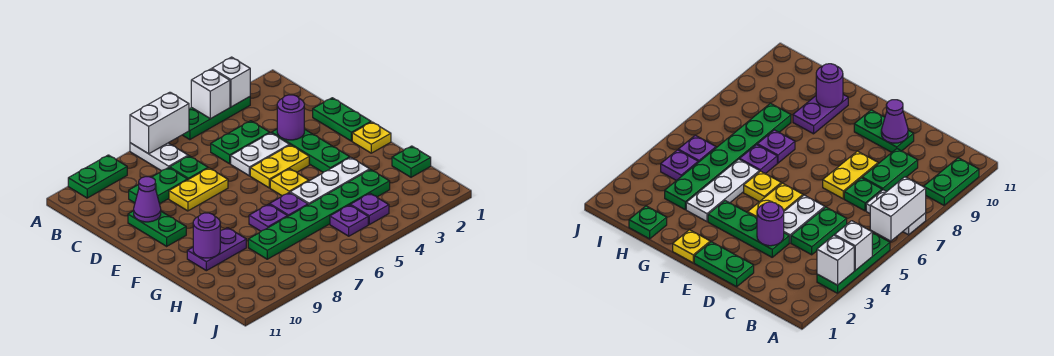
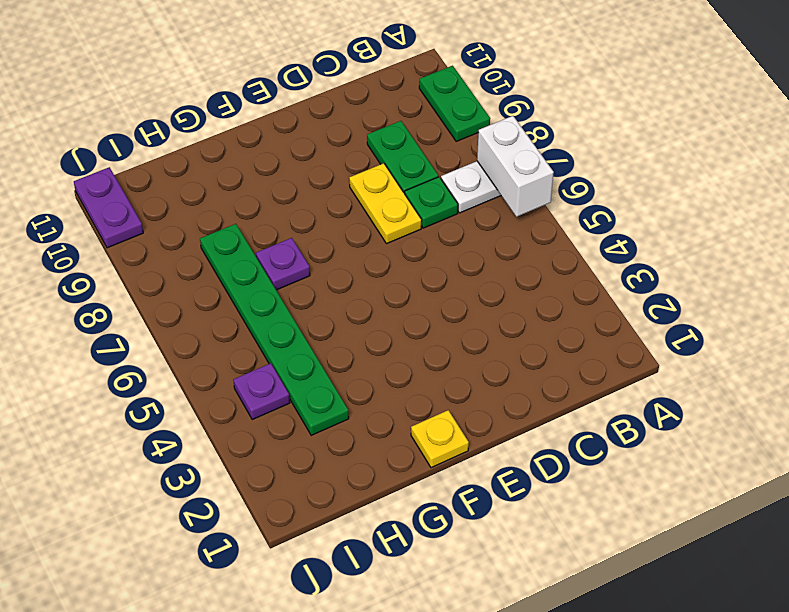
purple plate J10:J11 level 1 -> purple plate G9:G10 level 1
none -> green plate A3:A5 level 1
none -> green plate C4:C5 level 1
none -> green plate D1:E1 level 1

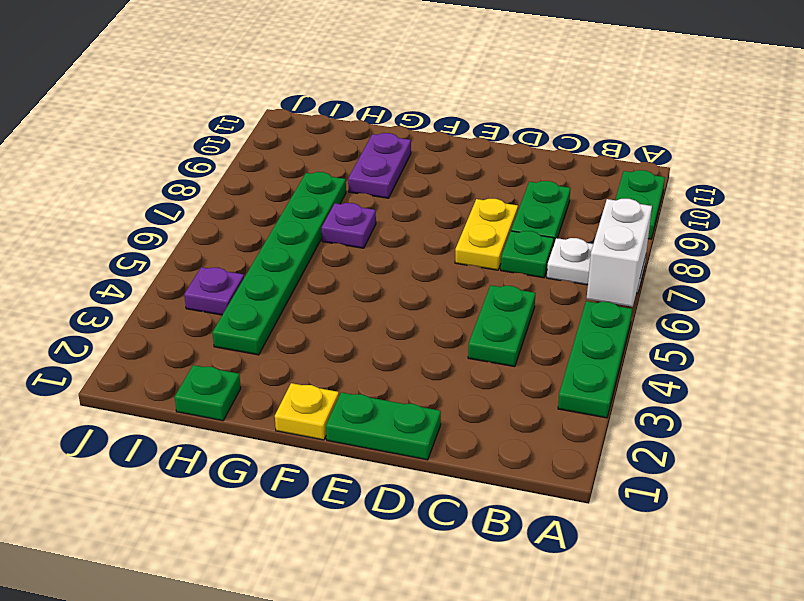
none -> green plate D3:F3 level 1
none -> white plate D4:D5 level 1
none -> green plate D10:E10 level 1

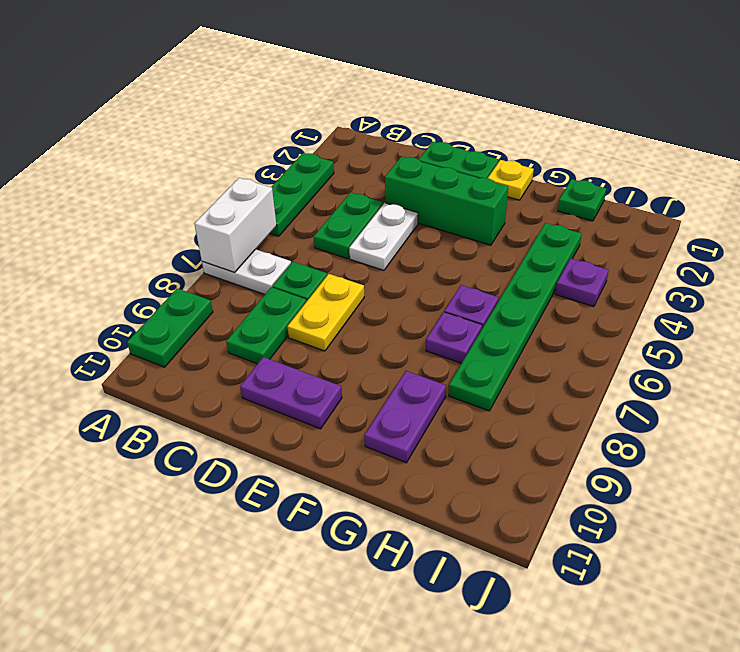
green brick D3:F3 level 1 -> green plate D3:F3 level 1
purple plate D10:E10 level 1 -> green plate D10:E10 level 1
none -> yellow plate E4:E5 level 1
none -> yellow plate F5 level 1
none -> white plate G3:G5 level 1

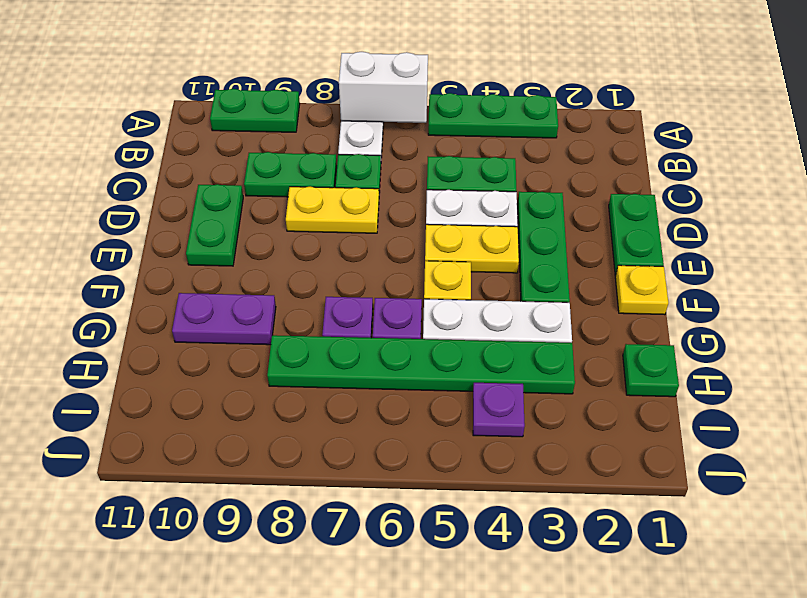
none -> purple plate I5 level 1
none -> white brick A3 level 2
none -> white brick A4 level 2

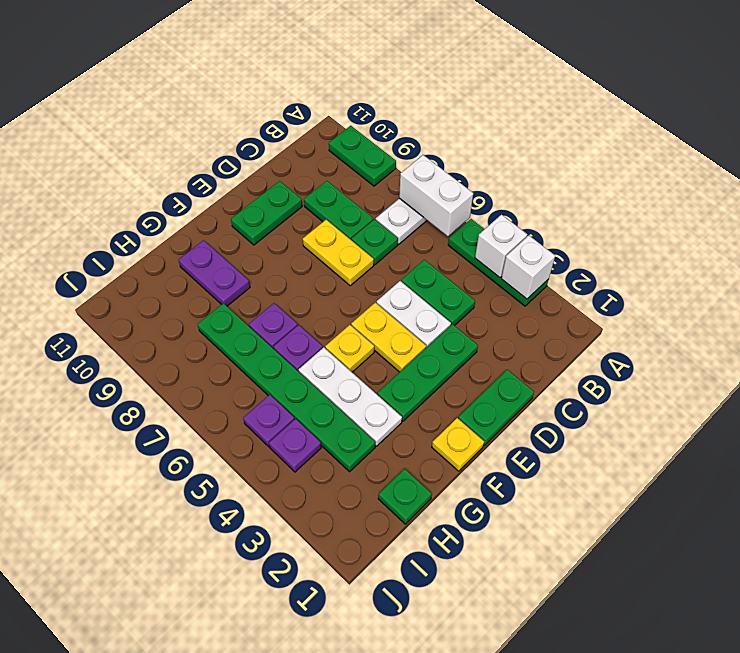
none -> purple round brick D3 level 2
none -> purple cone D10 level 2
none -> purple round brick G10 level 2

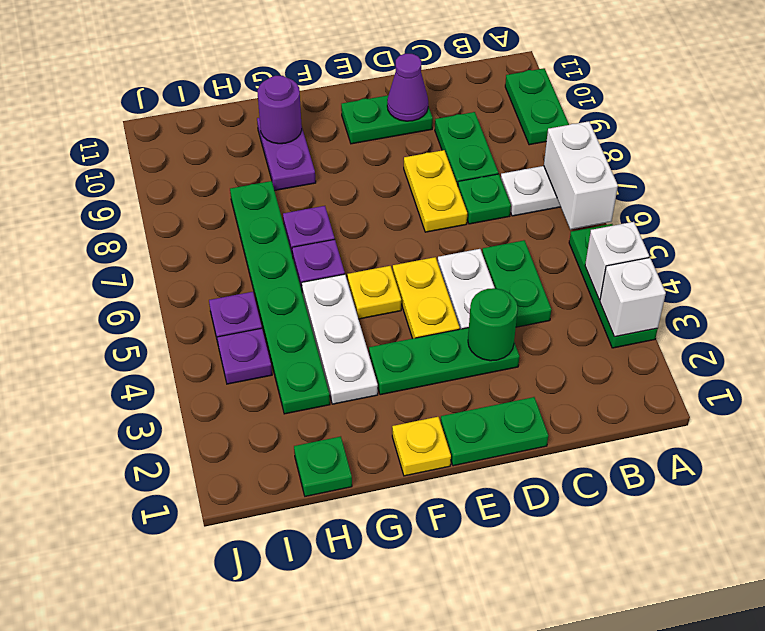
green round brick D3 level 2 -> purple round brick D3 level 2

